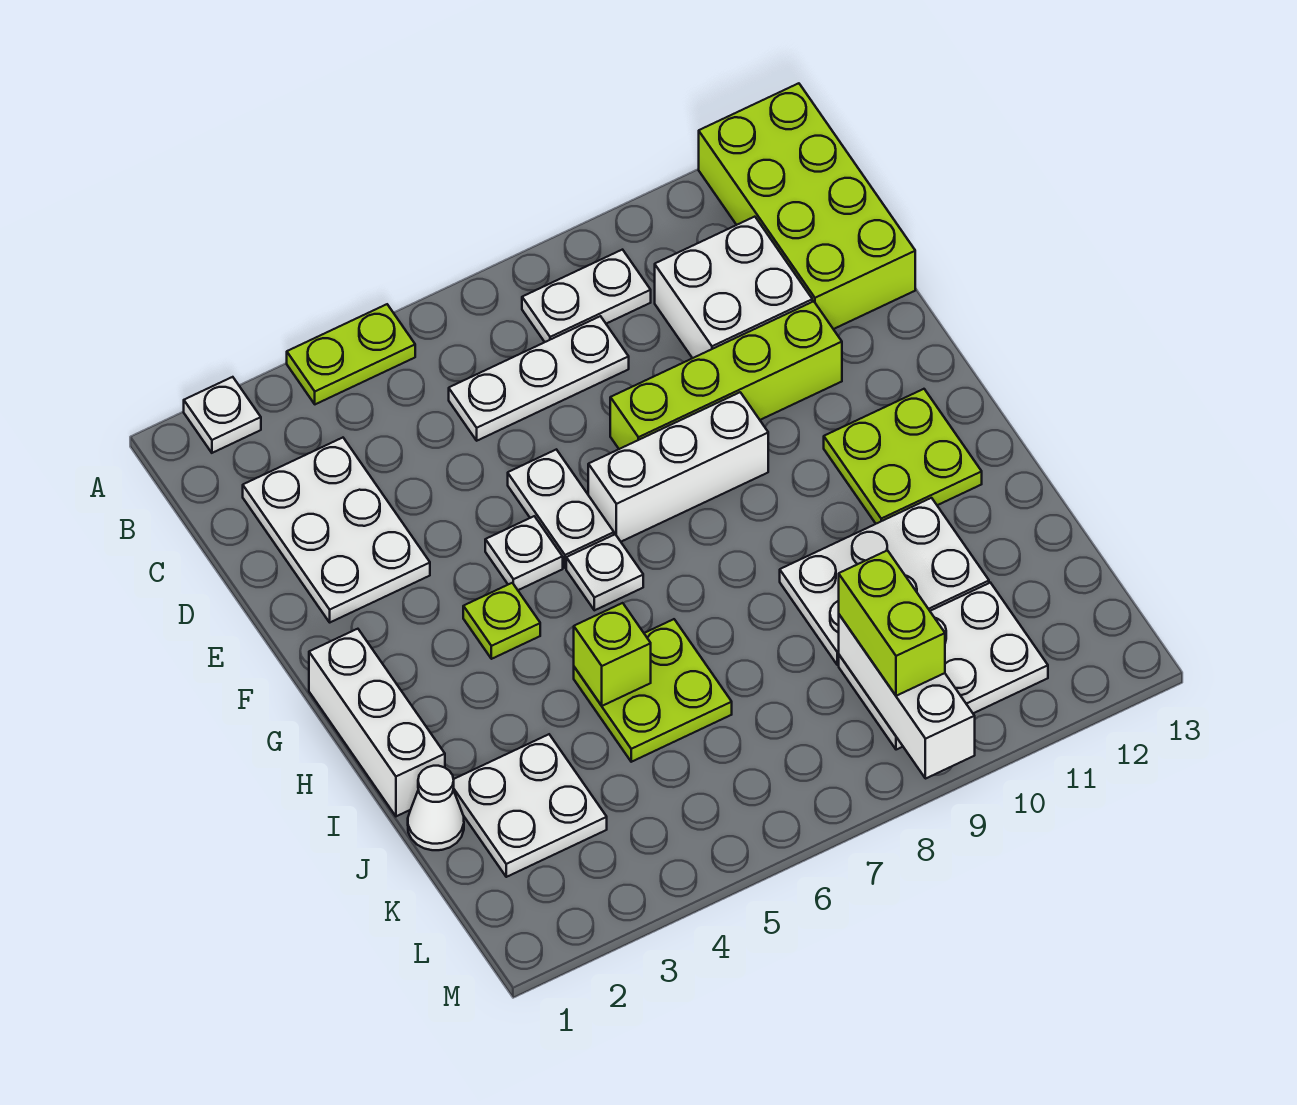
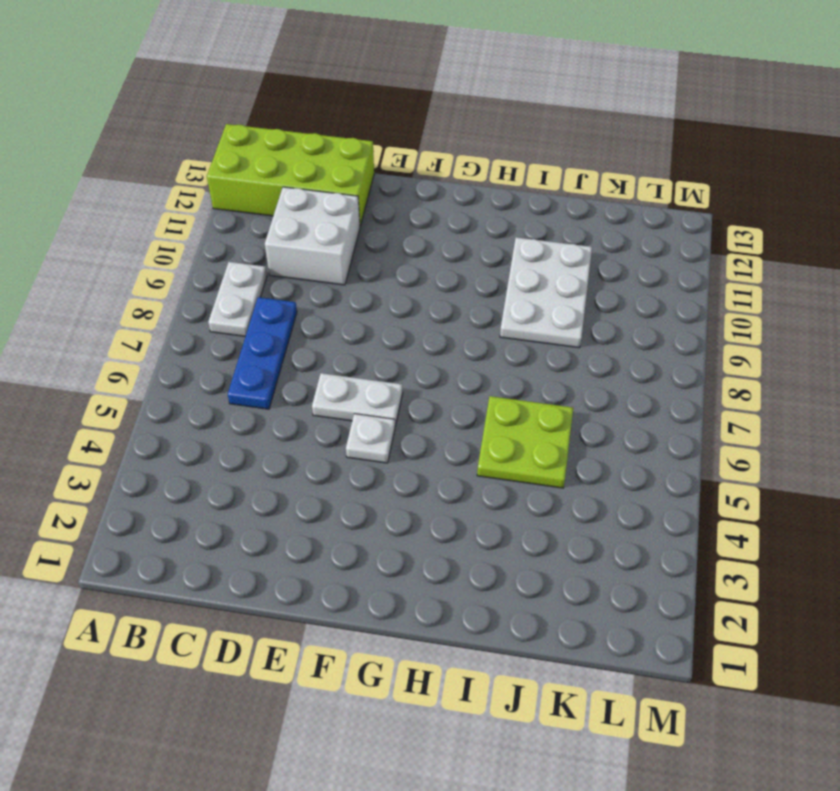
blue plate C6:C8 level 1 -> white plate C6:C8 level 1
none -> white plate A2 level 1
none -> lime plate A4:A5 level 1
none -> white plate C2:E3 level 1

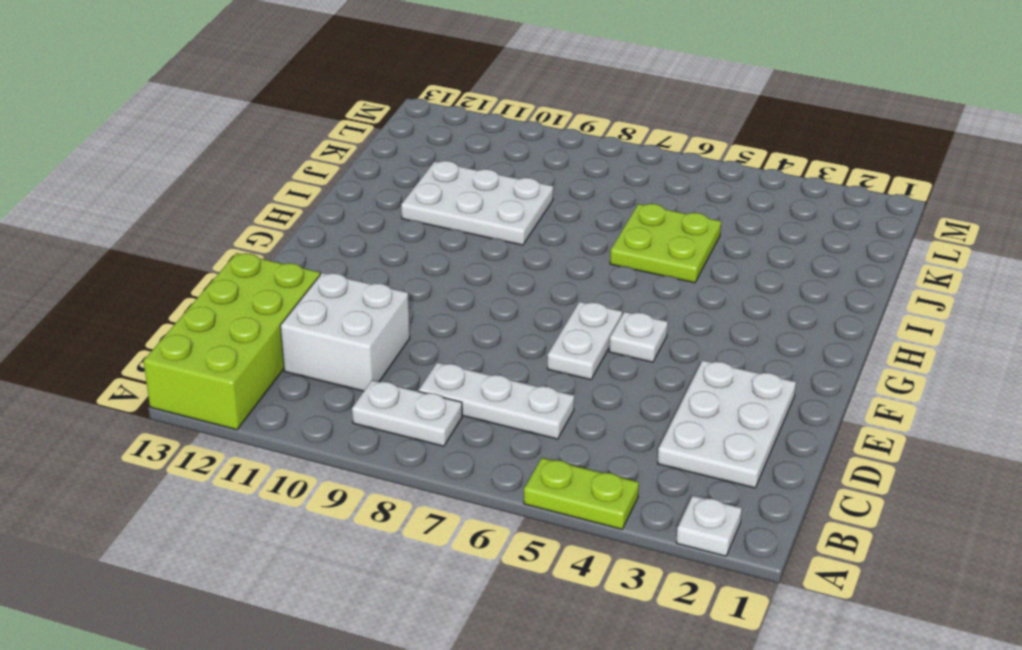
none -> lime brick E8:E11 level 1
none -> white brick F7:F9 level 1
none -> white brick G1:I1 level 1

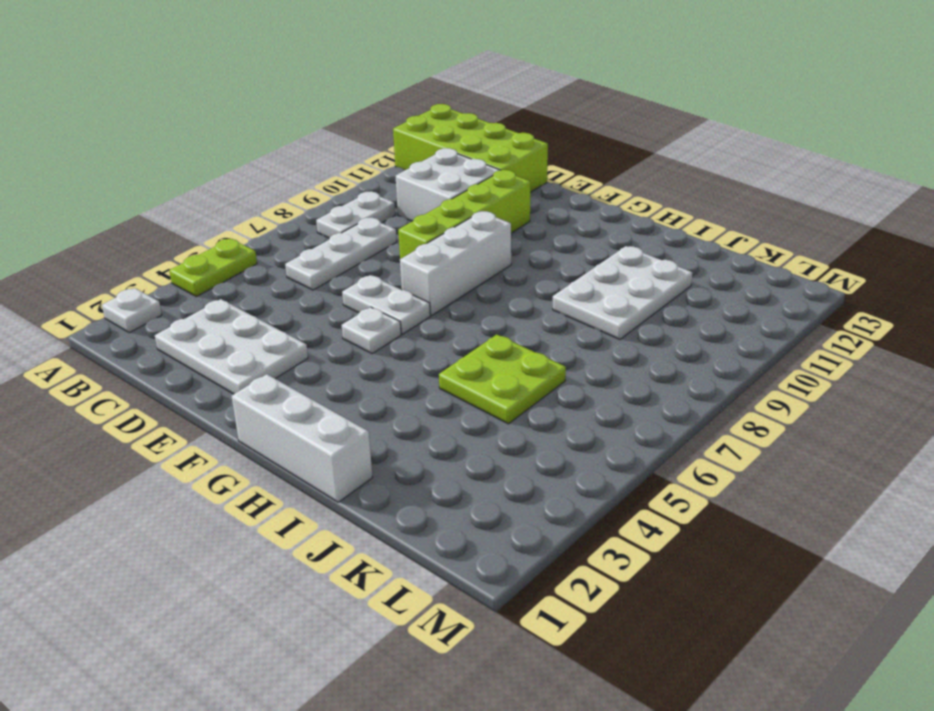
none -> lime plate G4 level 1
none -> white plate G6 level 1
none -> lime plate G11:H12 level 1

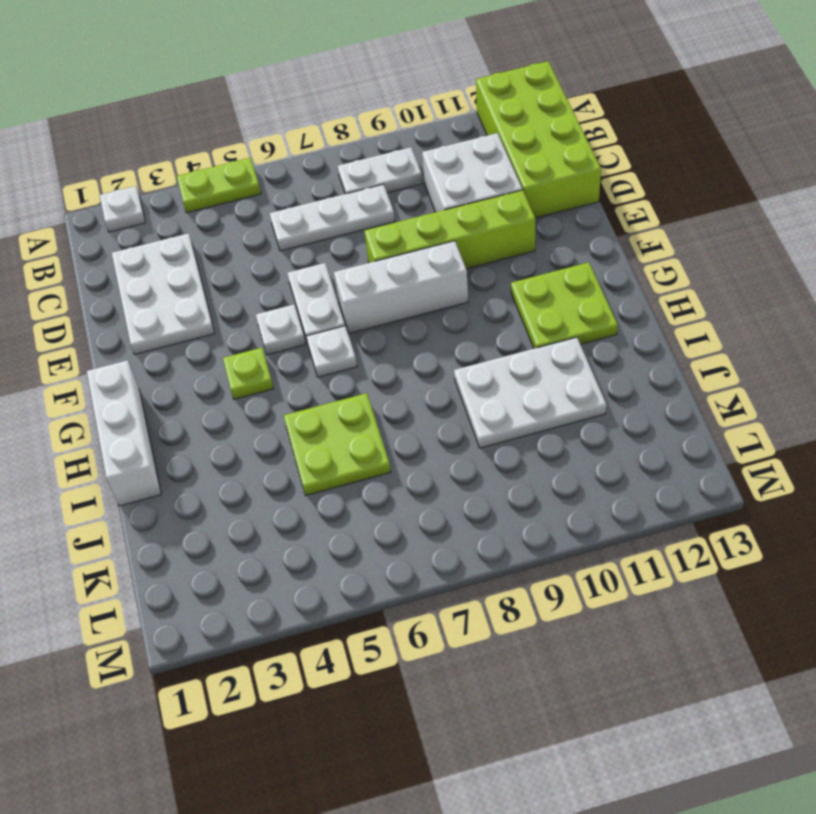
none -> white cone J1 level 1
none -> white plate J2:K3 level 1
none -> white plate K9:L11 level 1

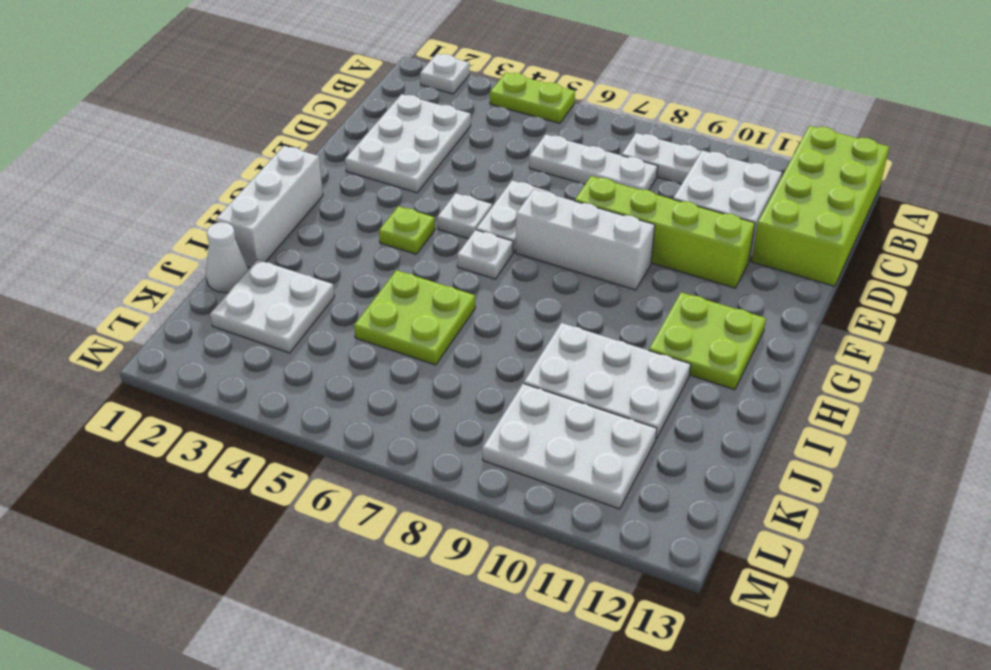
none -> lime brick I5 level 2
none -> white brick K9:M9 level 2
none -> lime brick K9:L9 level 3

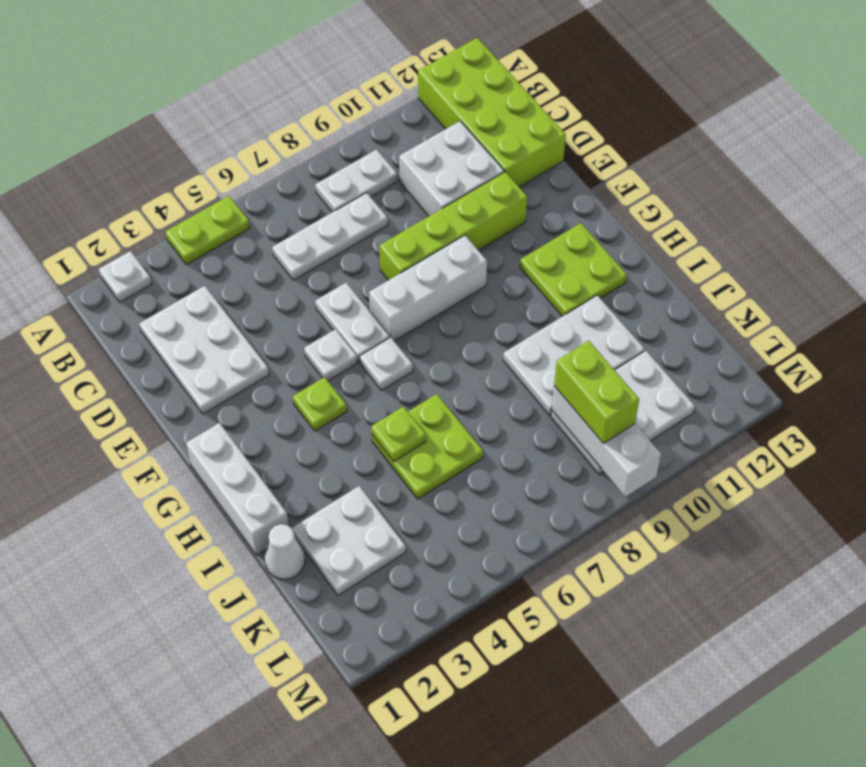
lime plate I5 level 2 -> lime brick I5 level 2

